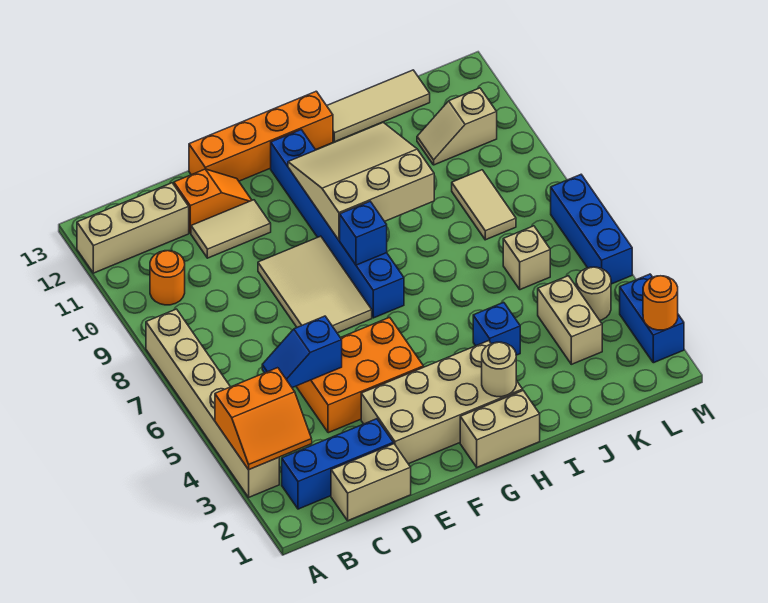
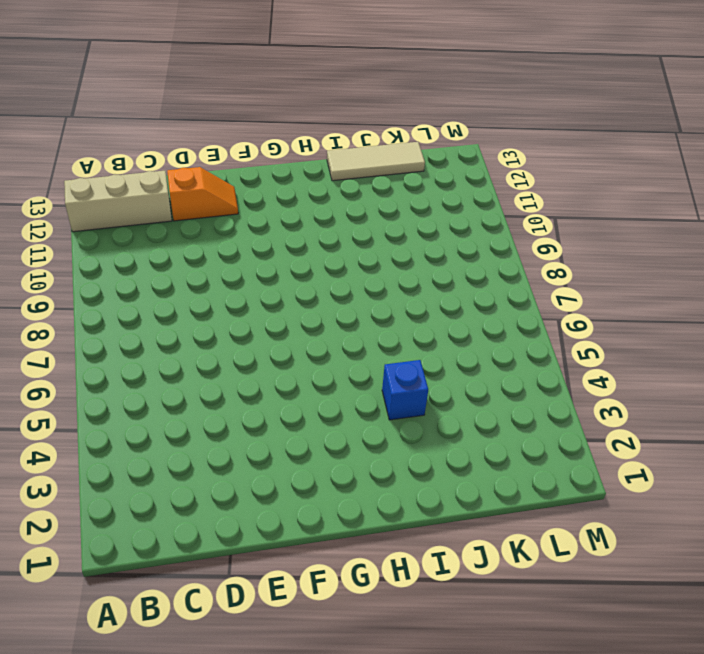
none -> tan brick A3:A8 level 1
none -> blue brick B2:D2 level 1
none -> orange round brick B10 level 1

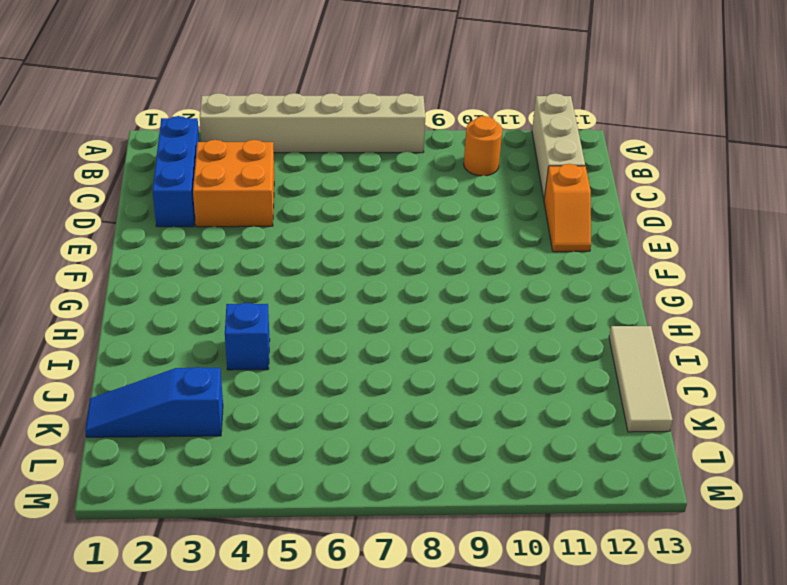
orange brick C3:D4 level 1 -> orange brick D4:F5 level 1
blue slope K1:K3 level 1 top 3 -> tan brick K3:K4 level 1
none -> tan brick C1:D1 level 1
none -> tan tile D11:E11 level 1
none -> tan brick E2:H3 level 1

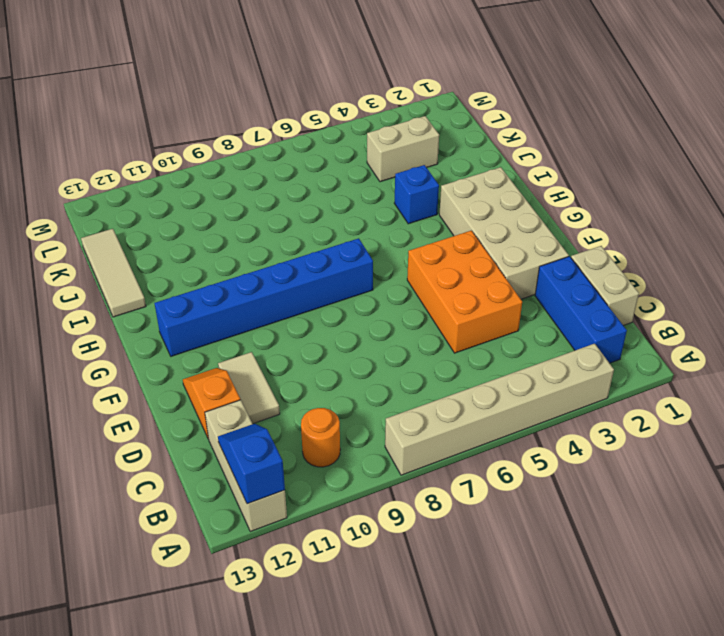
blue slope A12:B12 level 2 top A -> blue slope C5:D5 level 2 top D
none -> tan tile E7:F9 level 1
none -> orange brick E13:H13 level 1
none -> tan brick G1:H1 level 1

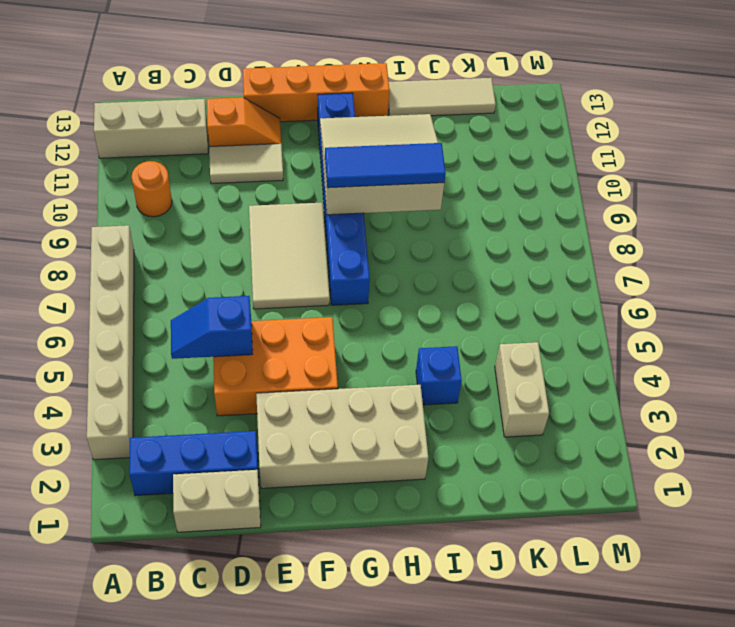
blue tile G9:I9 level 3 -> none
none -> tan brick G1:H1 level 1
none -> tan brick K6 level 1
none -> tan tile K8:K9 level 1

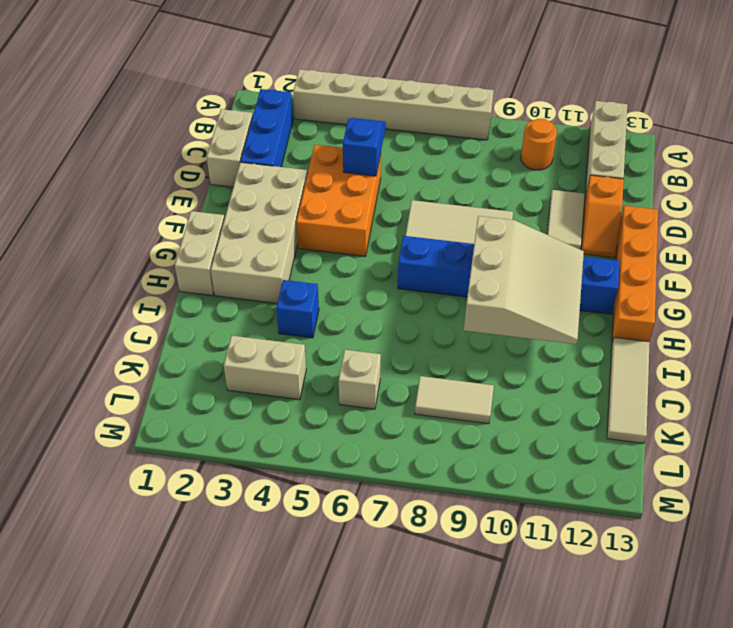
none -> tan slope K11:L11 level 1 top L
none -> tan round brick L4 level 1
none -> blue brick M2:M3 level 1

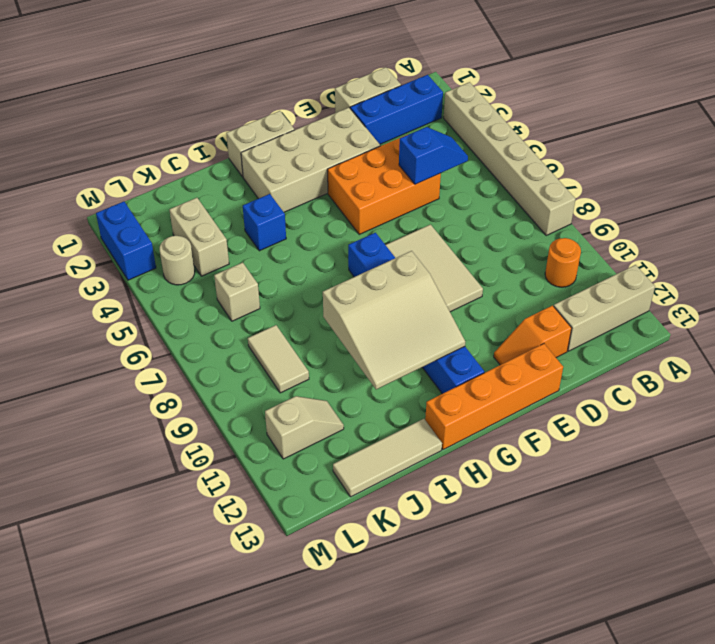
none -> tan tile D11:E11 level 1
none -> blue brick M5:M7 level 1
none -> orange slope A3:B4 level 2 top 4

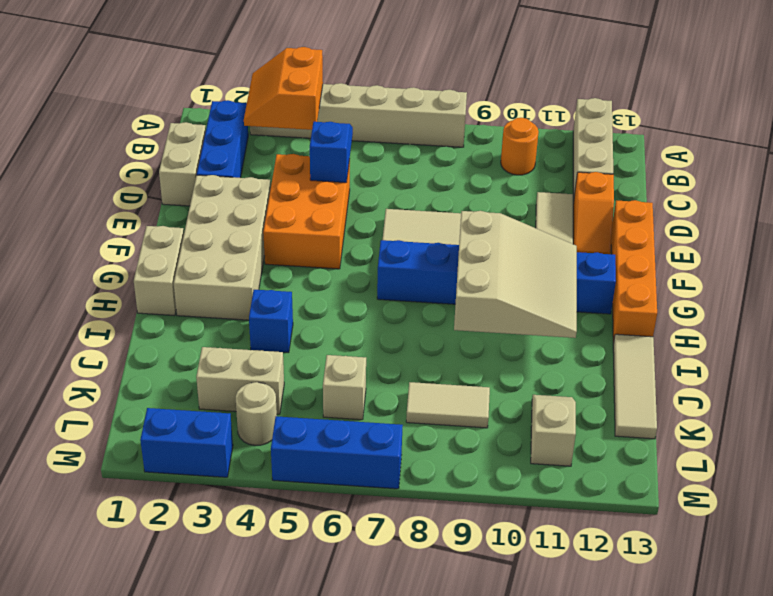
none -> blue brick G8 level 2
none -> tan round brick H2 level 2
none -> orange round brick M2 level 2

